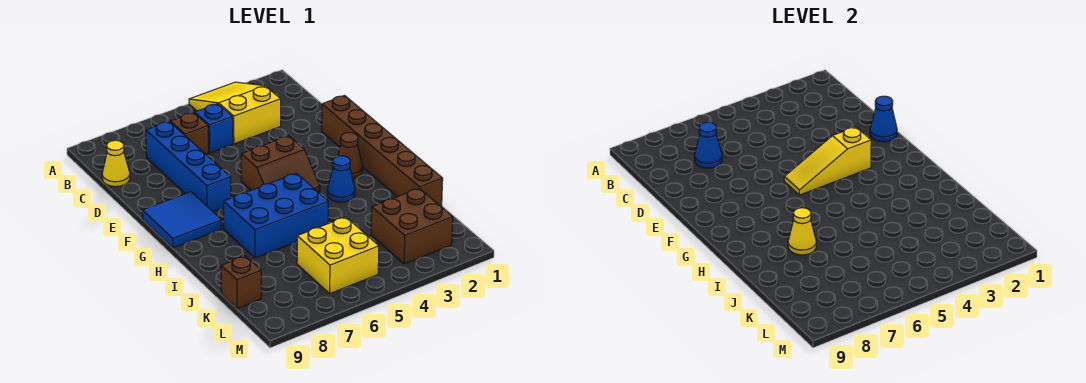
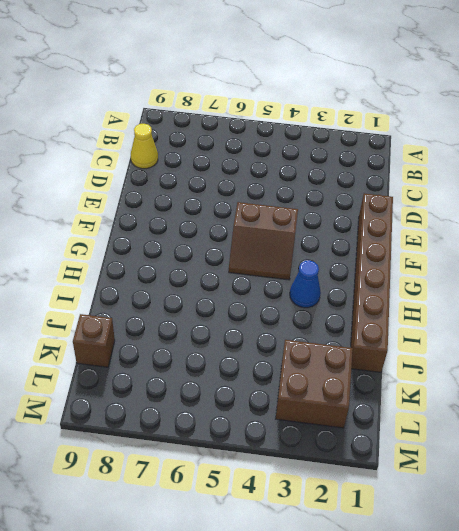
none -> yellow slope A3:C4 level 1 top C
none -> blue brick C5 level 1
none -> brown brick C6 level 1

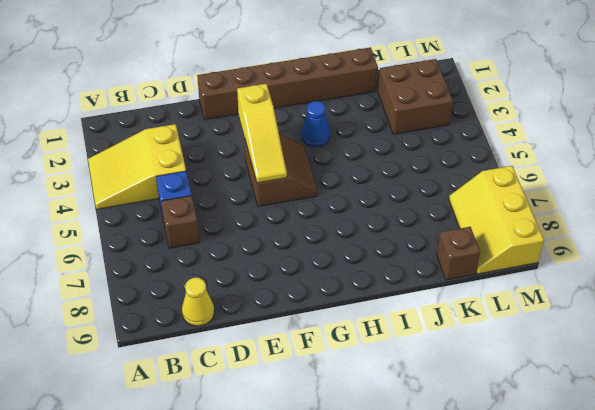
yellow slope L7:M9 level 1 top M -> none
none -> blue brick C7:F7 level 1
none -> blue tile F8:G9 level 1
none -> brown cone G2 level 1

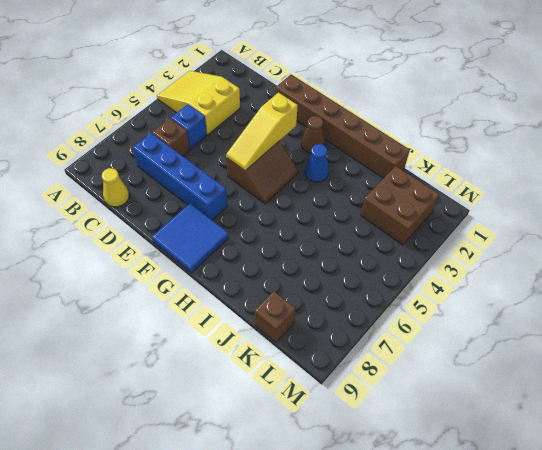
none -> blue brick H5:I7 level 1
none -> yellow brick K5:L6 level 1
none -> blue cone C7 level 2

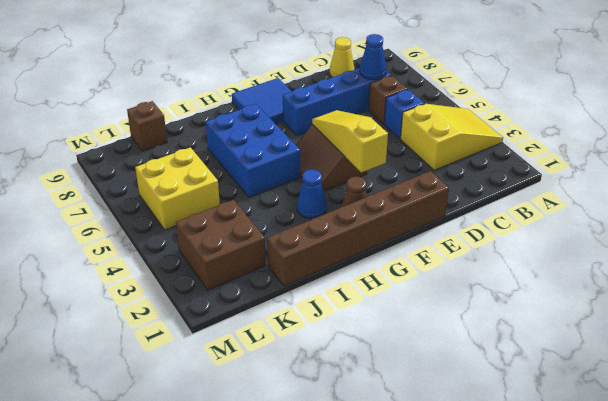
none -> blue cone E1 level 2
none -> yellow cone I7 level 2

